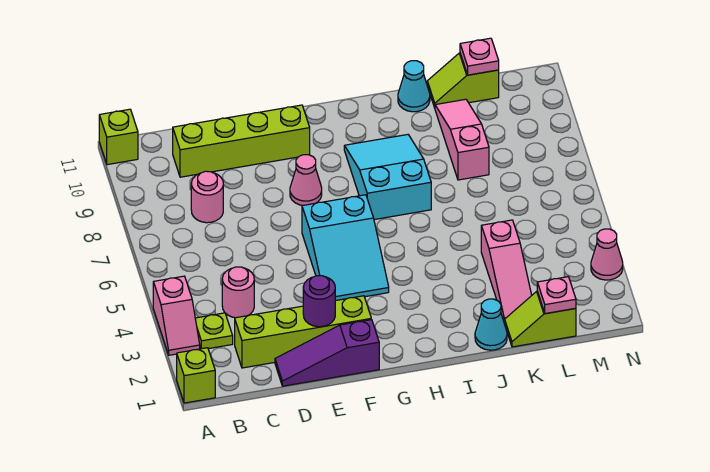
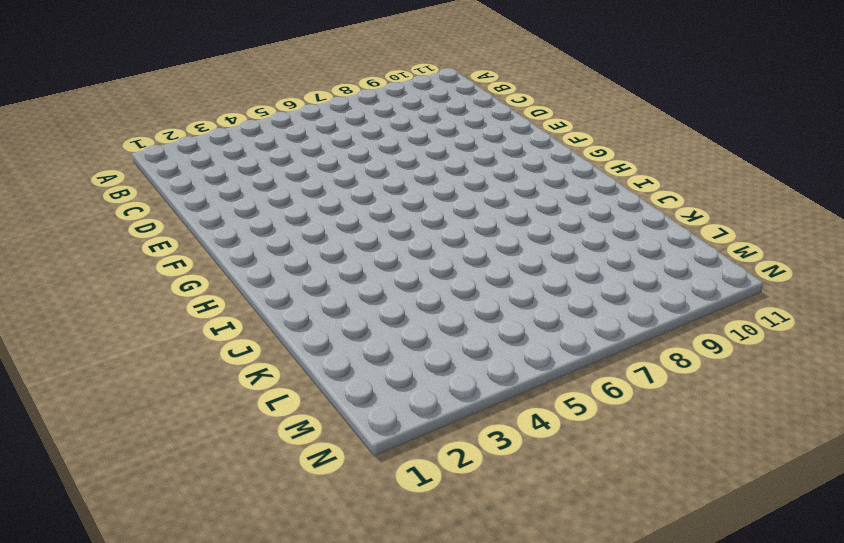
none -> lime brick A1 level 1
none -> pink slope A3:A4 level 1 top 4
none -> lime brick A11 level 1

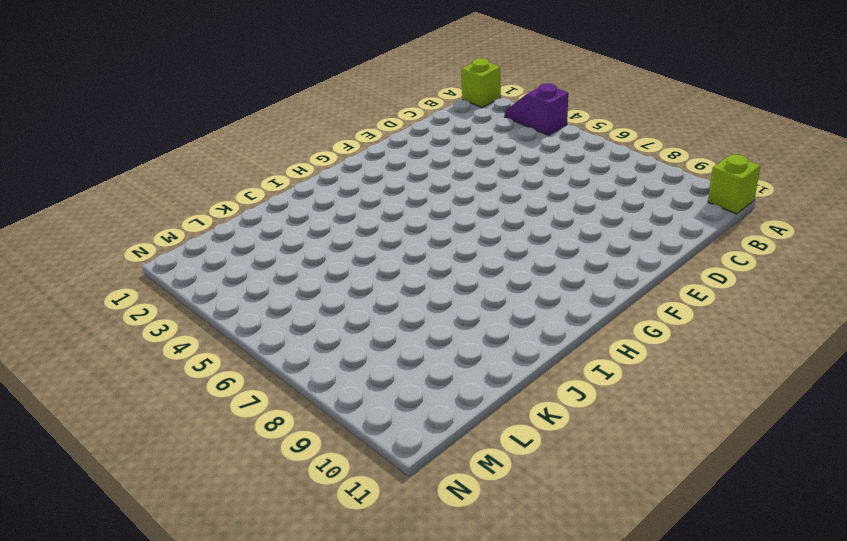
purple slope A3:A4 level 1 top 4 -> pink slope A3:A4 level 1 top 4
none -> lime plate B3 level 1
none -> lime brick C2:F2 level 1
none -> pink round brick C4 level 1

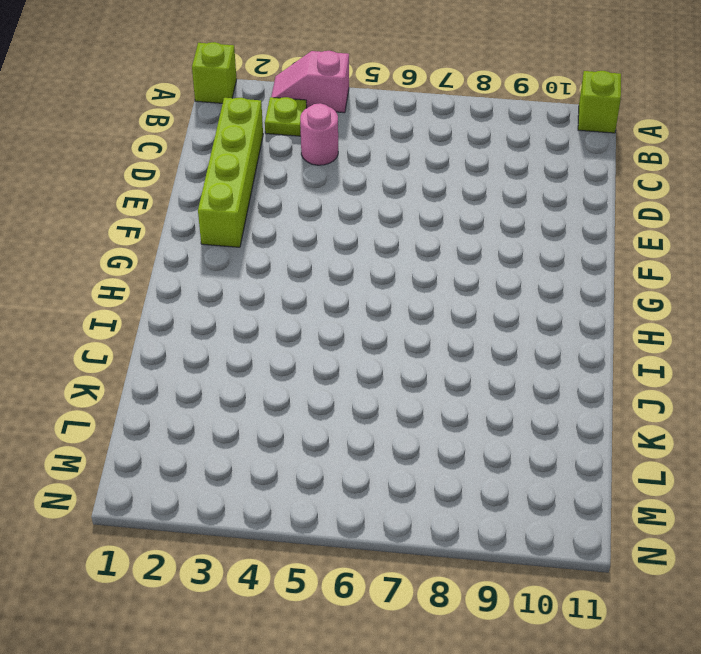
none -> pink round brick C8 level 1
none -> lime brick C10:F10 level 1
none -> purple slope D1:F1 level 1 top F

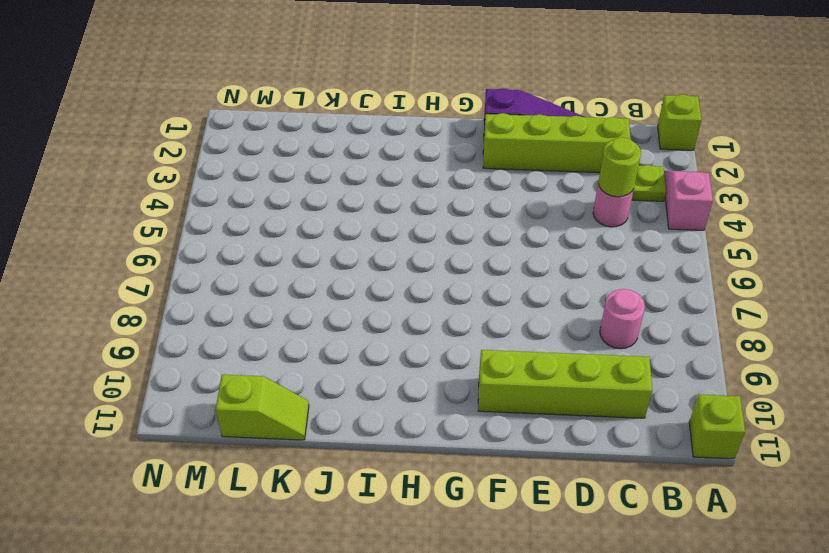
lime round brick C4 level 2 -> none
none -> cyan slope F4:G6 level 1 top 6
none -> pink cone F8 level 1
none -> cyan slope H7:I9 level 1 top 7

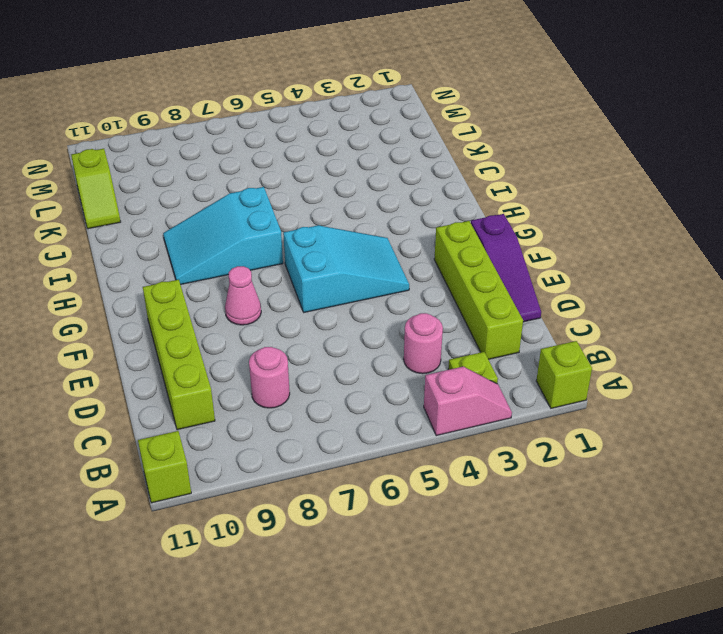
none -> cyan cone J1 level 1
none -> cyan cone J11 level 1
none -> lime slope K1:L1 level 1 top L

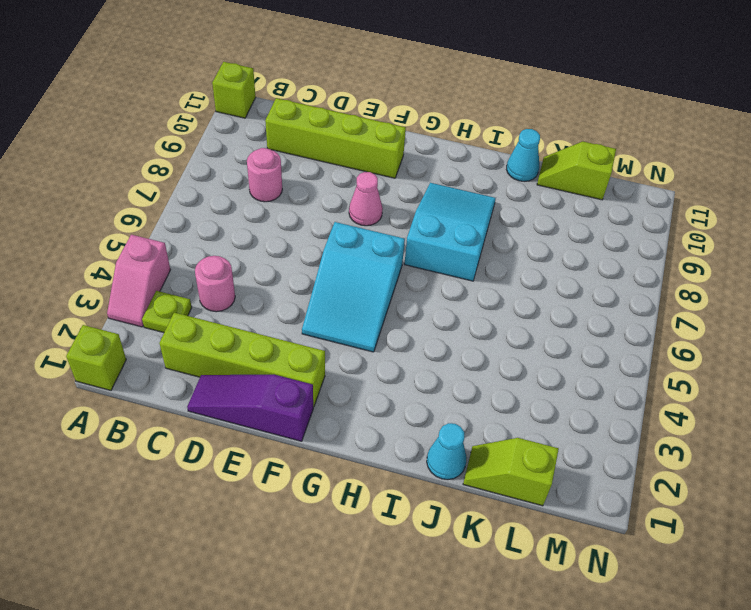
none -> pink slope K2:K4 level 1 top 4
none -> pink slope K8:K10 level 1 top 8
none -> pink cone N3 level 1

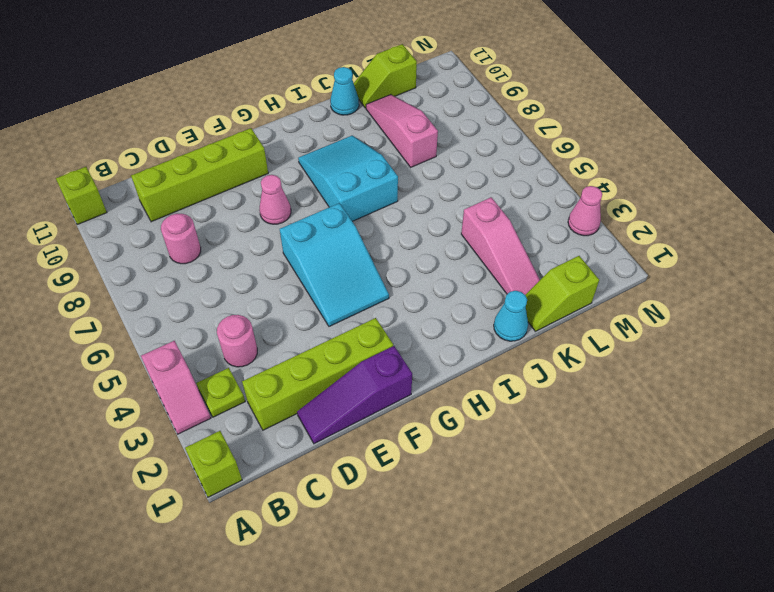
none -> purple round brick E2 level 2
none -> pink plate L1 level 2
none -> pink plate L11 level 2

